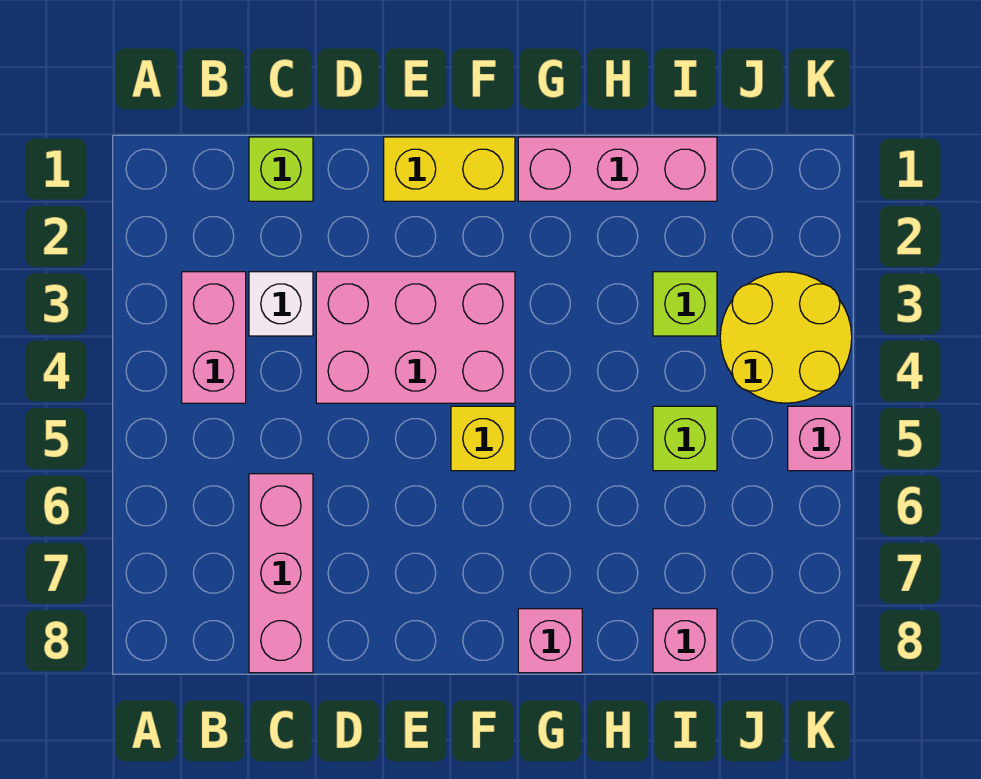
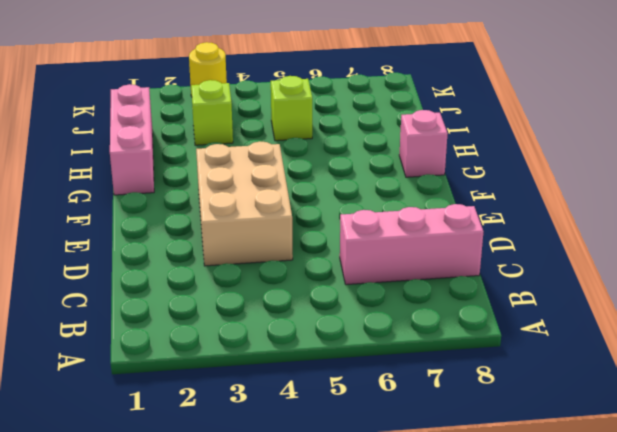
tan brick D3:F4 level 1 -> pink brick D3:F4 level 1
yellow round brick K3 level 1 -> yellow round brick J3:K4 level 1
none -> pink brick B3:B4 level 1
none -> lime brick C1 level 1
none -> white brick C3 level 1

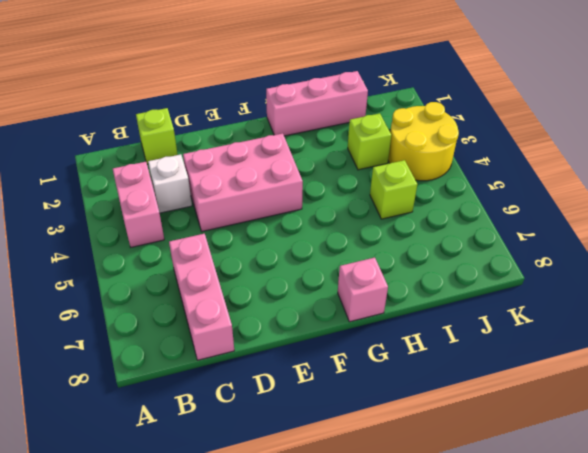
none -> yellow brick E1:F1 level 1
none -> yellow brick F5 level 1
none -> pink brick I8 level 1

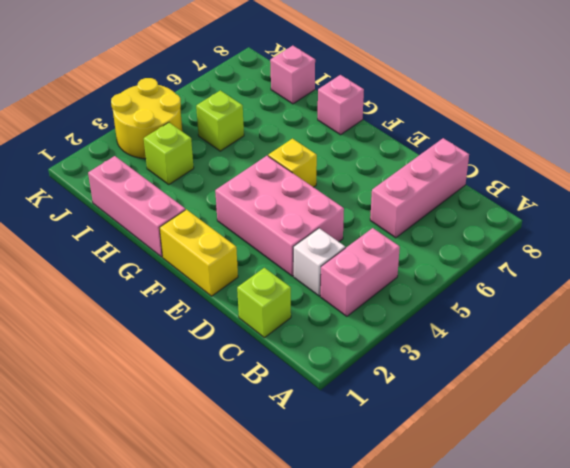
none -> pink brick K5 level 1

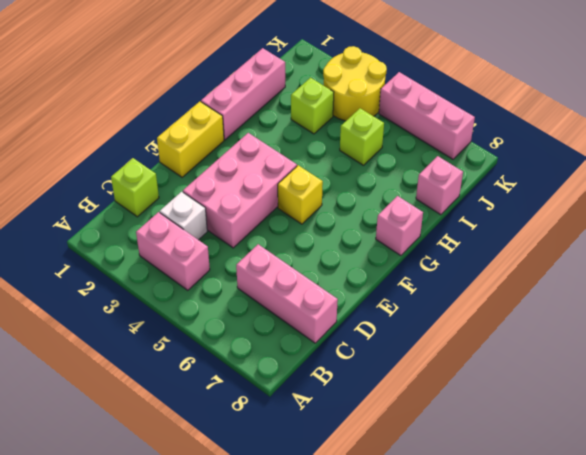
pink brick K5:K7 level 1 -> pink brick K5 level 1

